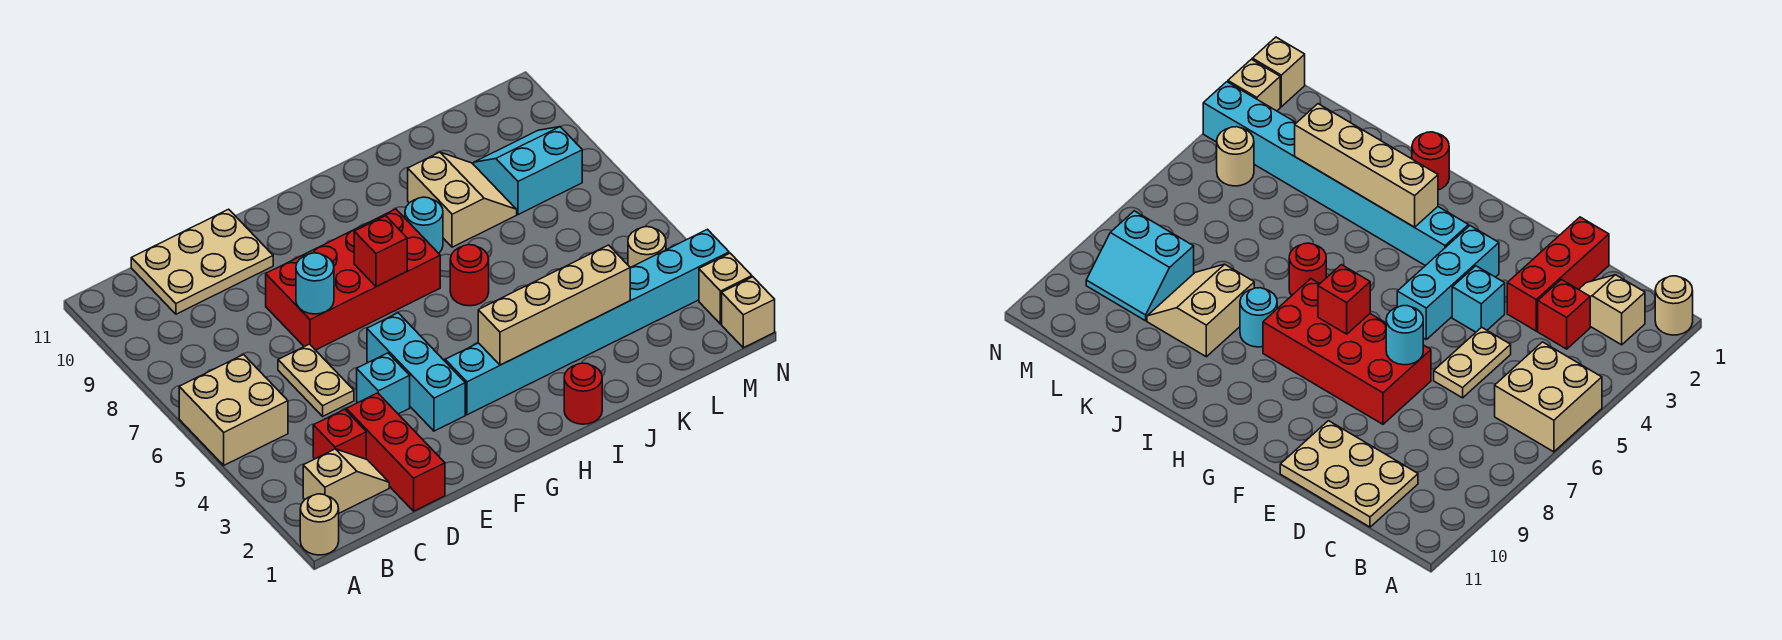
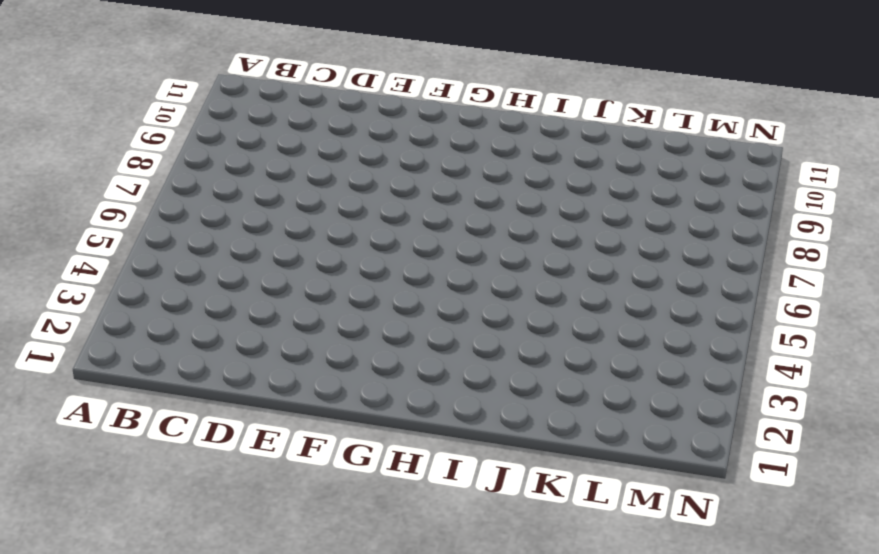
none -> tan round brick A1 level 1
none -> tan brick A5:B6 level 1
none -> tan slope B2:C2 level 1 top B

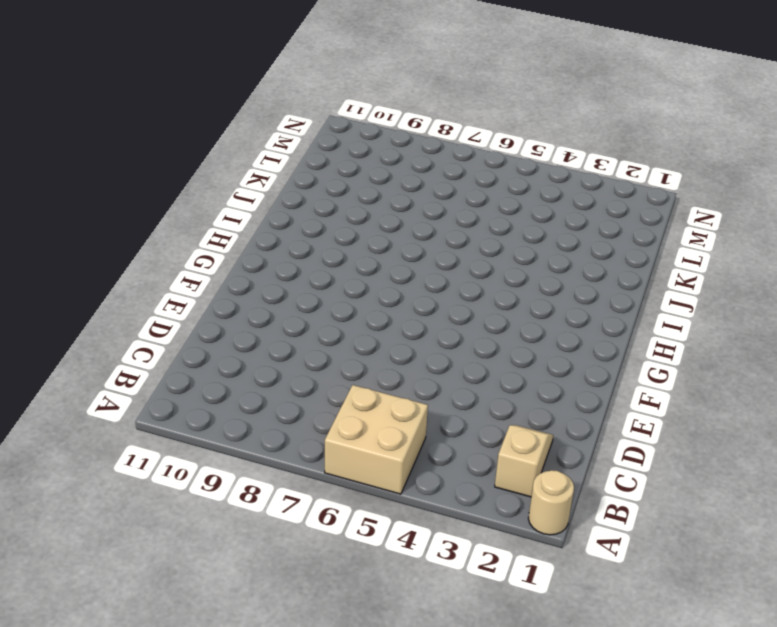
none -> red brick C3 level 1
none -> tan plate C10:E11 level 1
none -> red brick D1:D3 level 1

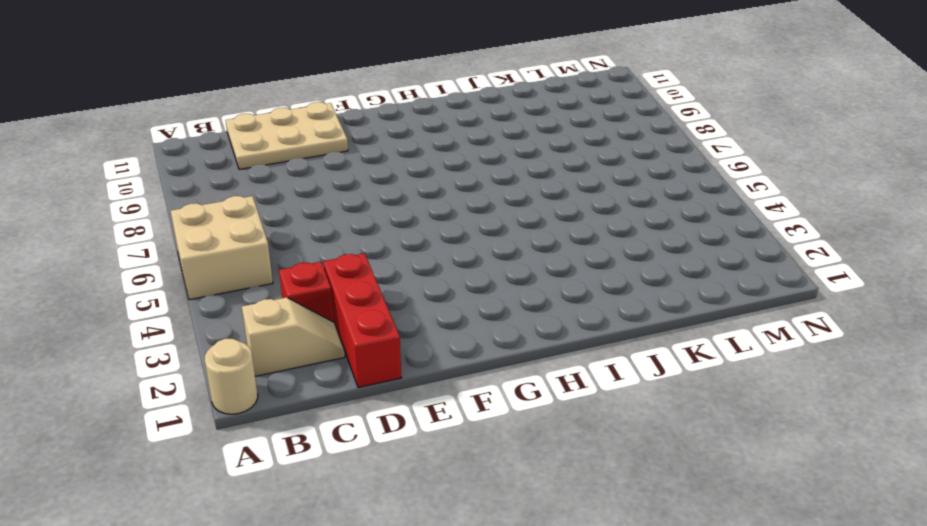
none -> tan plate D5:D6 level 1
none -> cyan brick E4 level 1
none -> red brick E7:H8 level 1

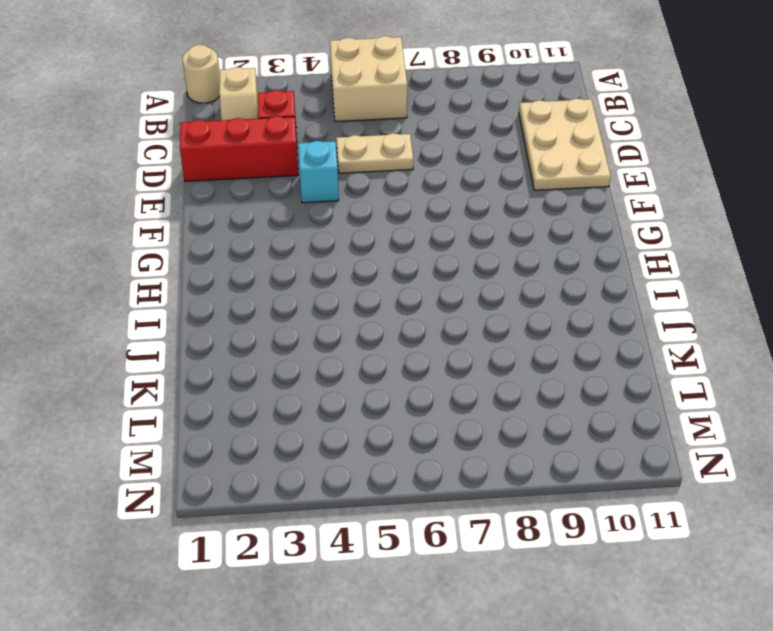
none -> red brick E7:H8 level 1
none -> cyan brick F3:F5 level 1
none -> cyan brick G3:N3 level 1

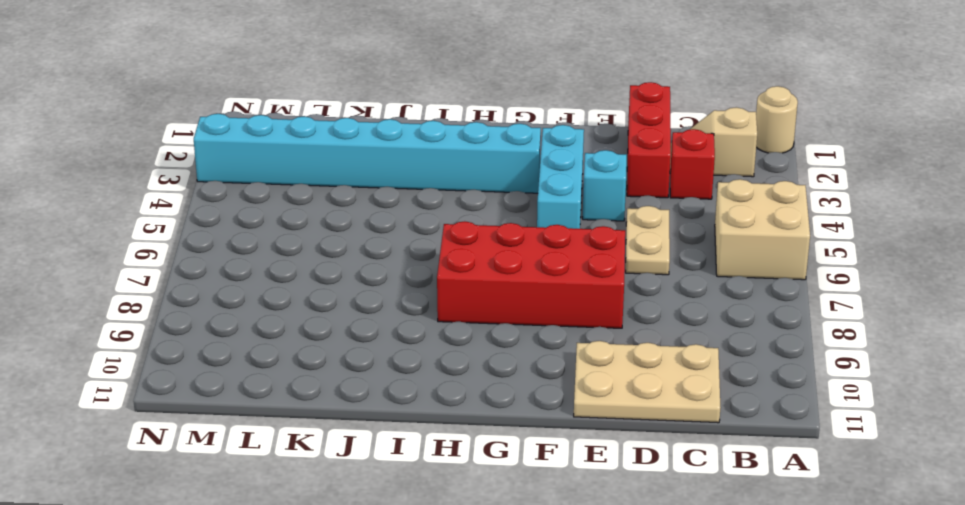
none -> red round brick I1 level 1
none -> red round brick I6 level 1
none -> cyan round brick I8 level 1

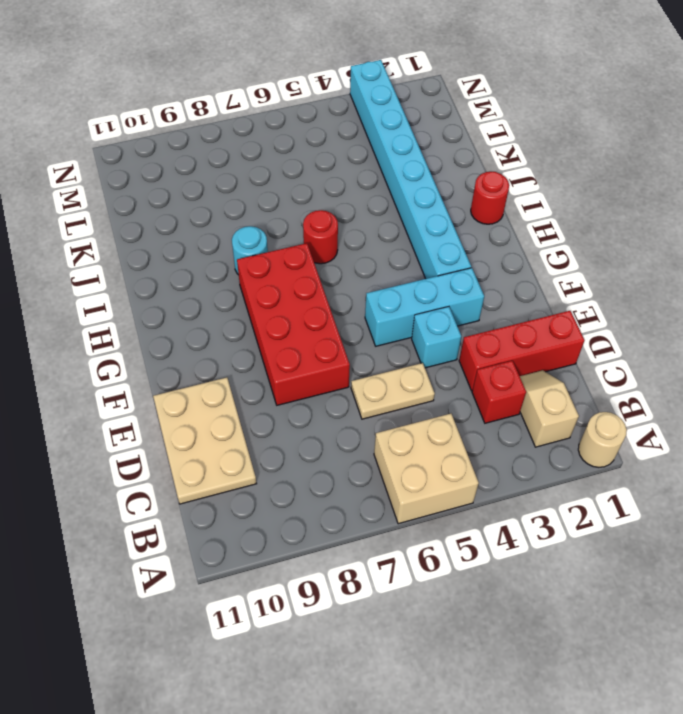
none -> tan slope J8:K9 level 1 top J
none -> cyan slope L8:M9 level 1 top 8
none -> tan round brick M4 level 1

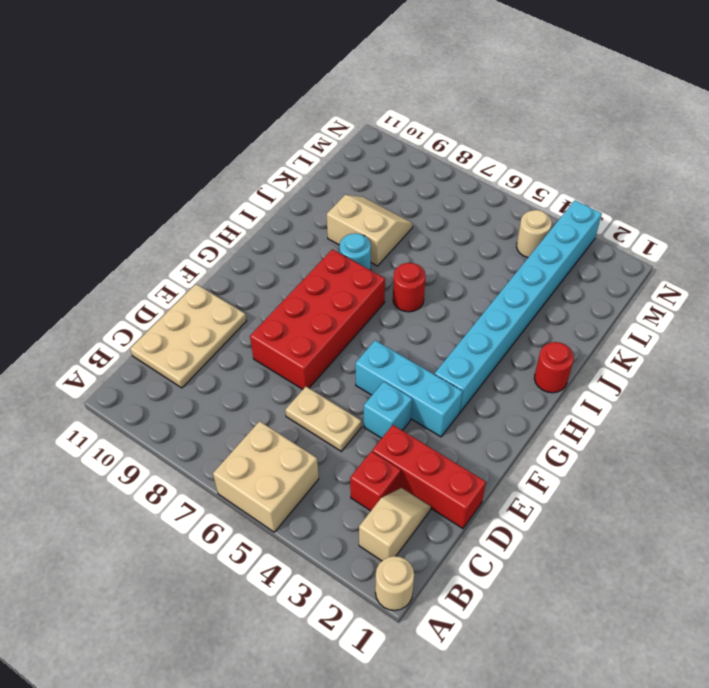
none -> cyan slope L8:M9 level 1 top 8
none -> tan brick N1 level 1
none -> tan brick N2 level 1

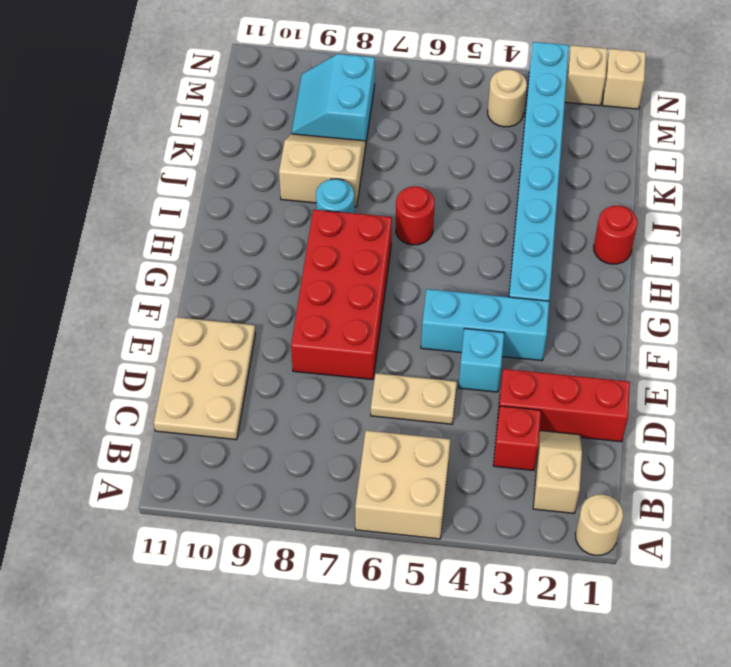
none -> cyan round brick E7 level 2
none -> red brick G7 level 2
none -> tan brick H3:K3 level 2

